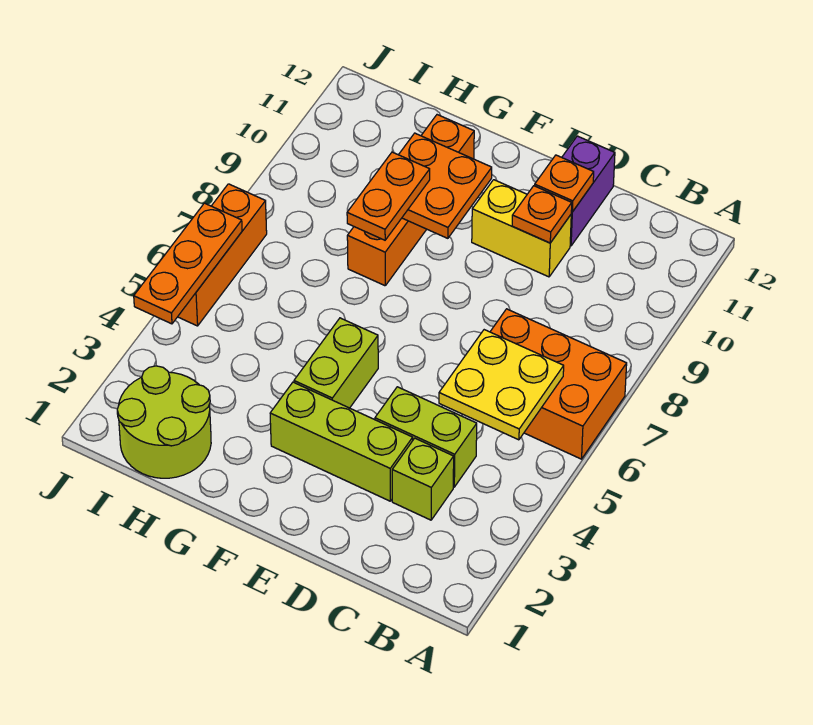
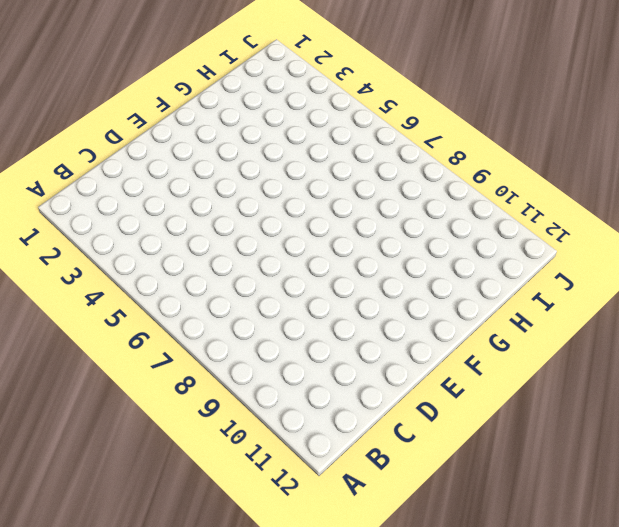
none -> orange brick A6:C7 level 1
none -> lime brick C3 level 1
none -> lime brick C4:D4 level 1

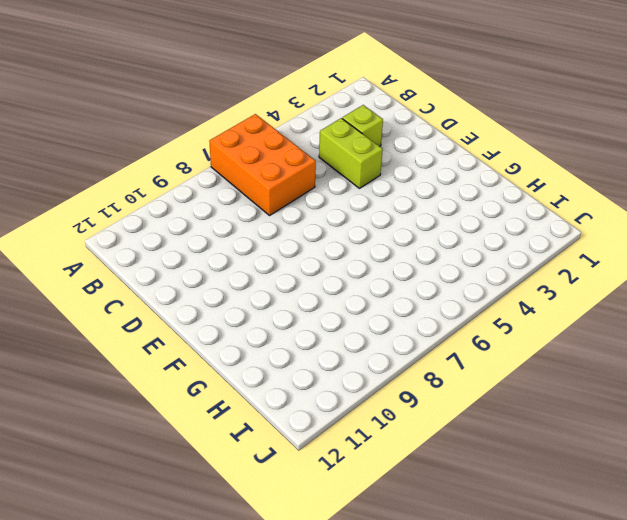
none -> lime brick D3:F3 level 1
none -> yellow brick D10:E10 level 1
none -> purple brick D11:D12 level 1

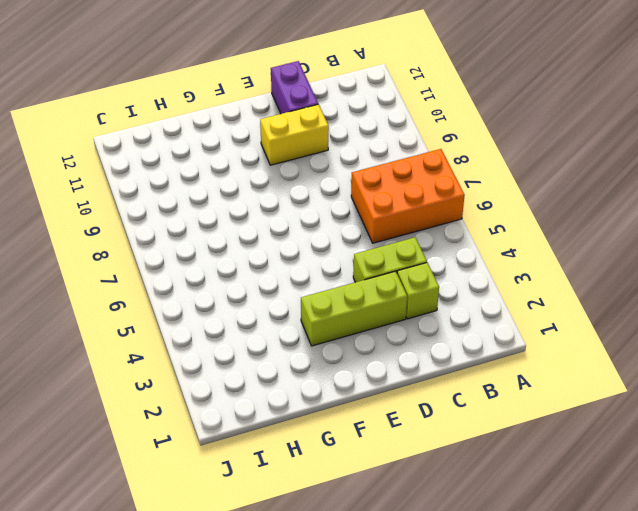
none -> lime brick F4:F5 level 1
none -> orange brick G8:G11 level 1
none -> lime round brick H1:I2 level 1

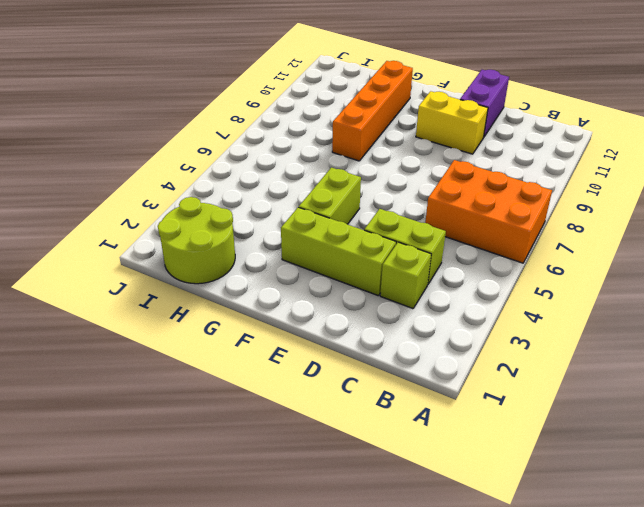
none -> orange brick J5:J7 level 1
none -> yellow plate B5:C6 level 2
none -> orange plate D10 level 2

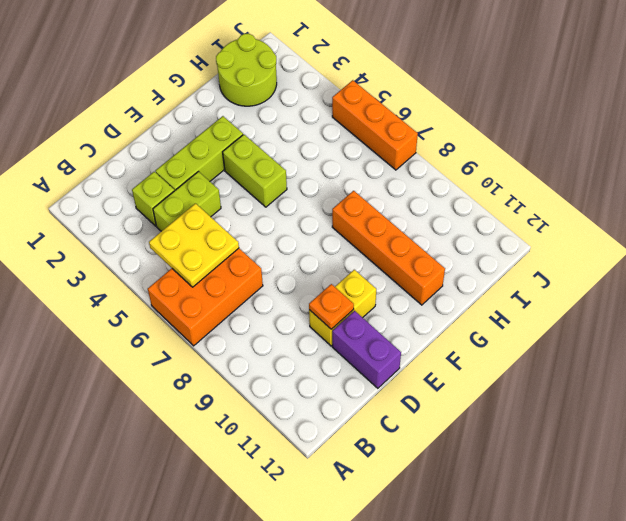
none -> orange plate D11 level 2
none -> orange plate F9:G10 level 2
none -> orange plate J4:J6 level 2

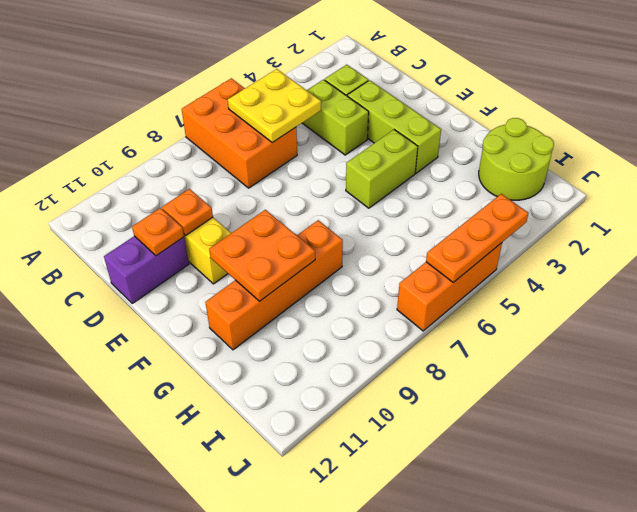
none -> orange plate G8:G9 level 3

